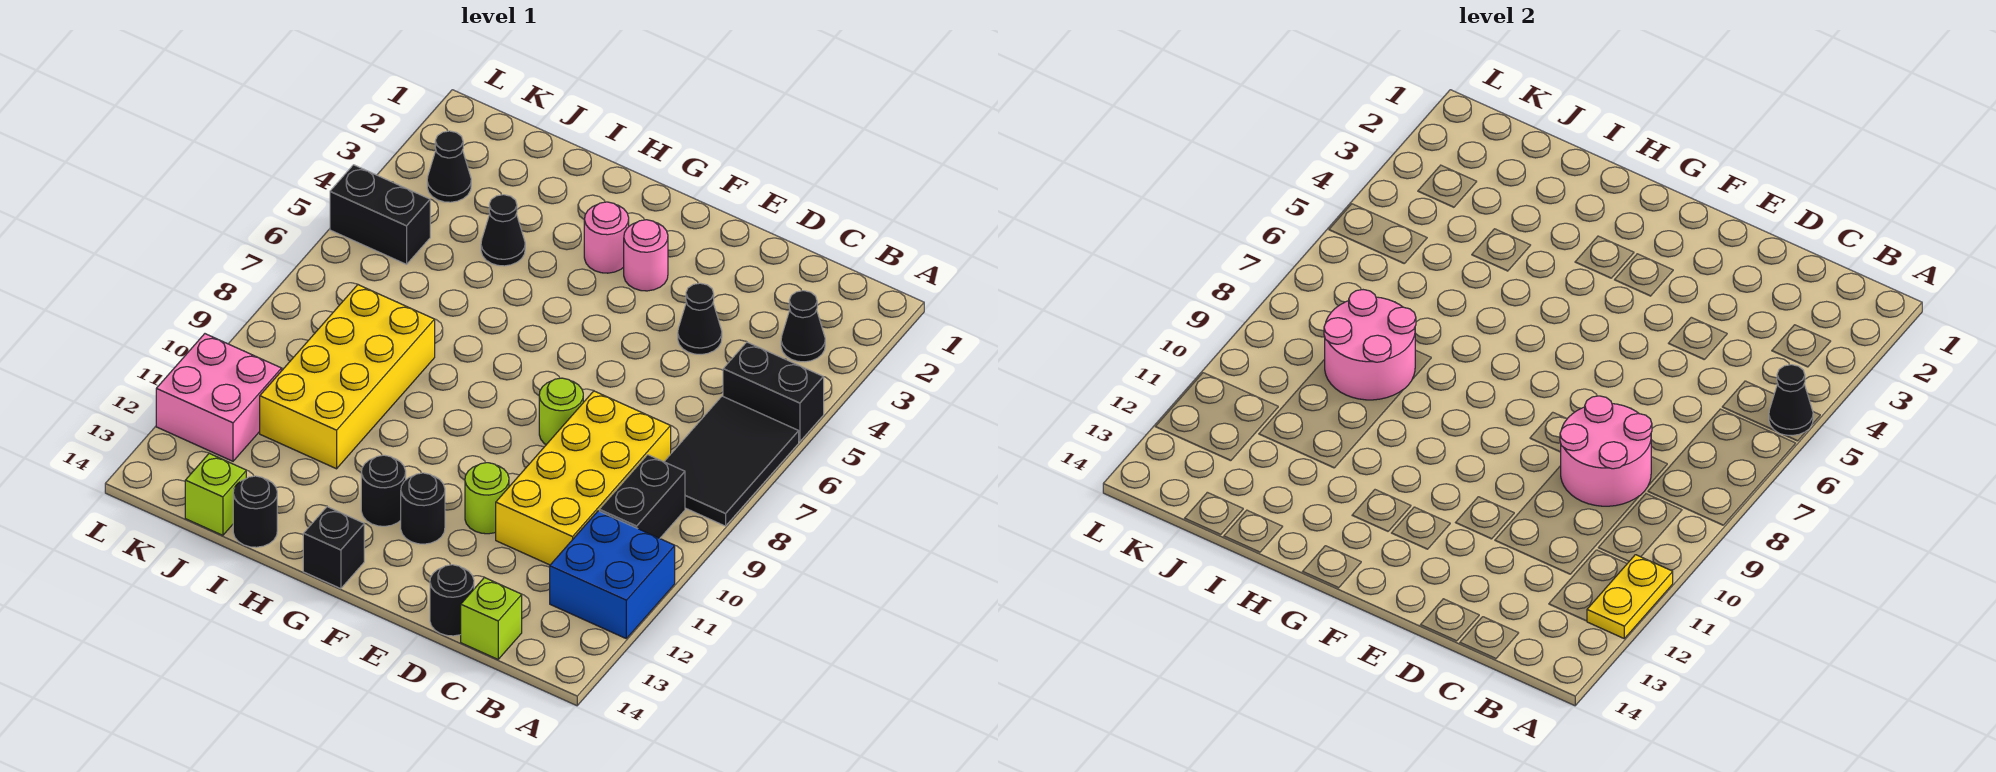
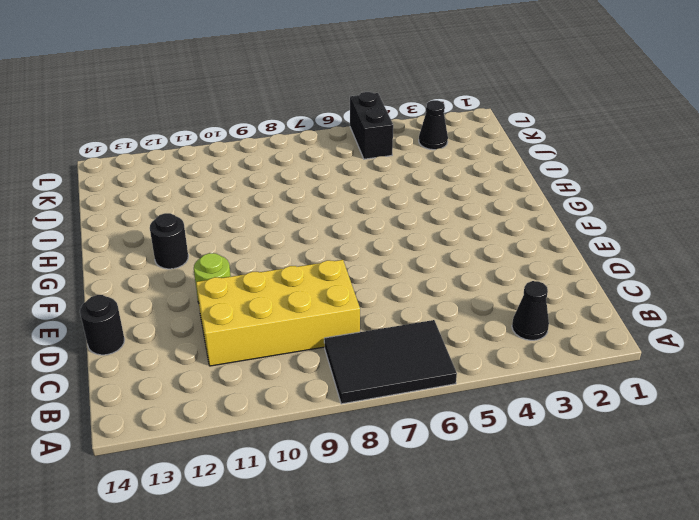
none -> black brick A5:B5 level 1
none -> blue brick A11:B12 level 1
none -> black brick B9:B10 level 1

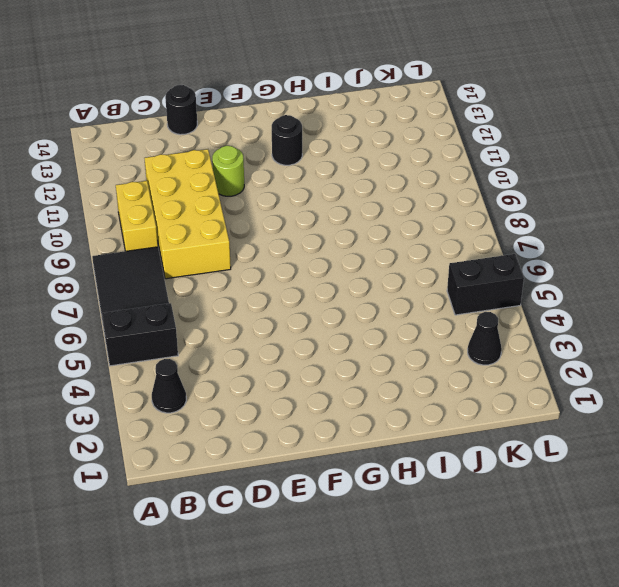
yellow brick B9:B10 level 1 -> black brick B9:B10 level 1
none -> blue brick A11:B12 level 1
none -> lime brick C14 level 1
none -> black cone D4 level 1

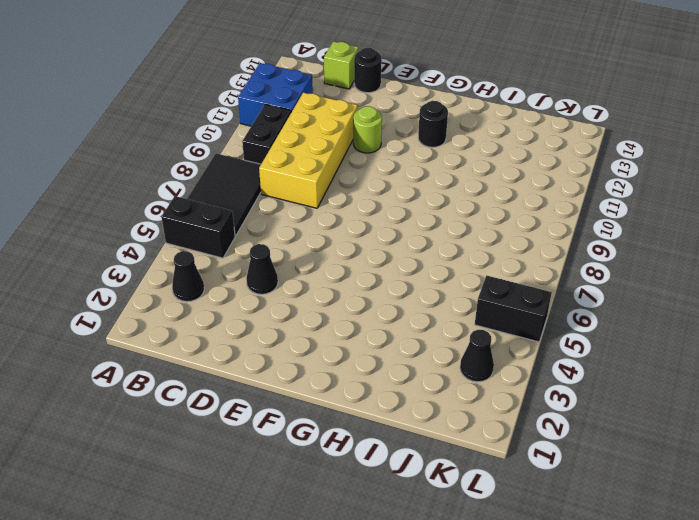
none -> lime round brick E8 level 1
none -> pink round brick F3 level 1
none -> black round brick F12 level 1

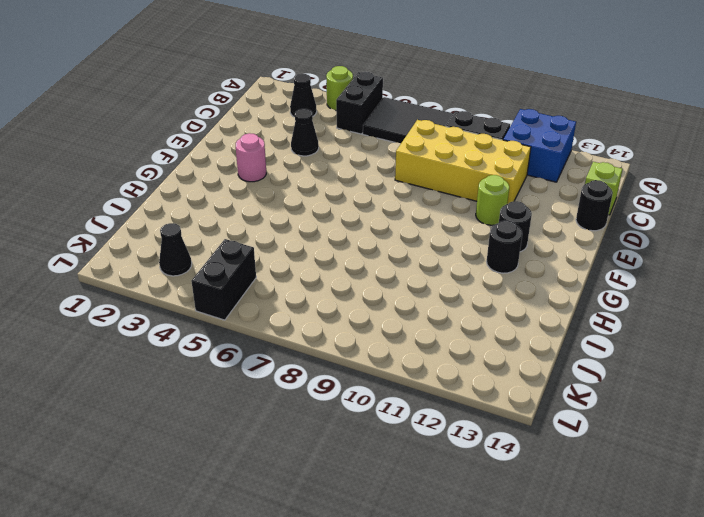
lime round brick A4 level 1 -> lime round brick E8 level 1
none -> pink round brick G3 level 1
none -> black brick G14 level 1
none -> black cone I4 level 1

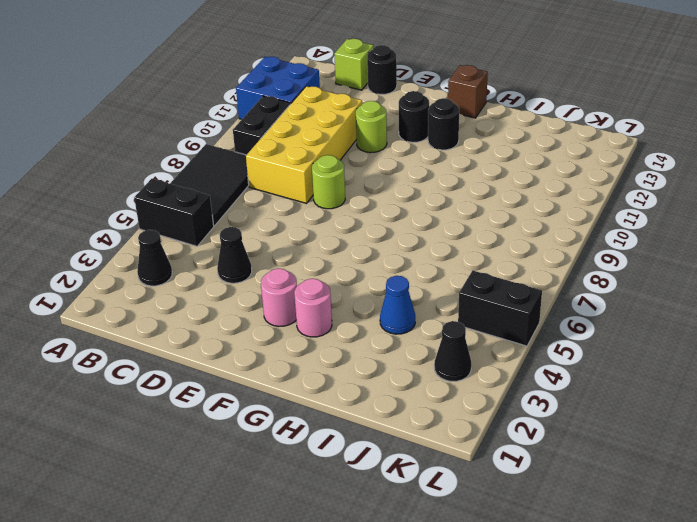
brown brick G14 level 1 -> black brick G14 level 1
blue cone I4 level 1 -> black cone I4 level 1
none -> yellow brick I8:J11 level 1
none -> black round brick I14 level 1
none -> lime brick J14 level 1

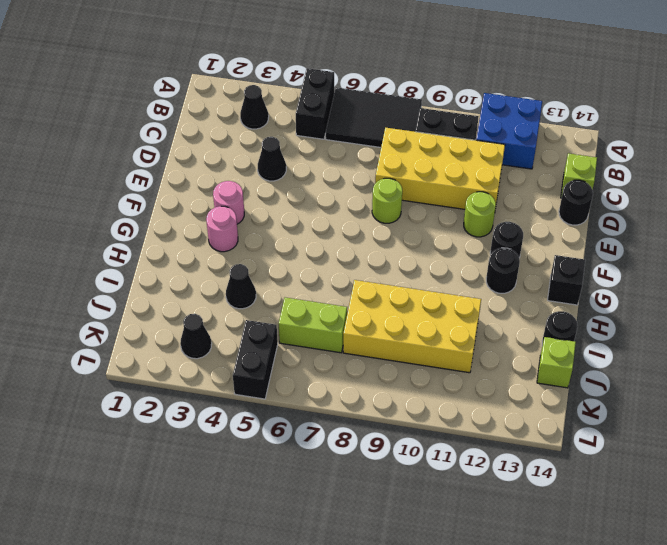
lime brick J6:J7 level 1 -> none
none -> pink brick K11:L12 level 1
none -> black cone A5 level 2
none -> yellow plate A11:A12 level 2

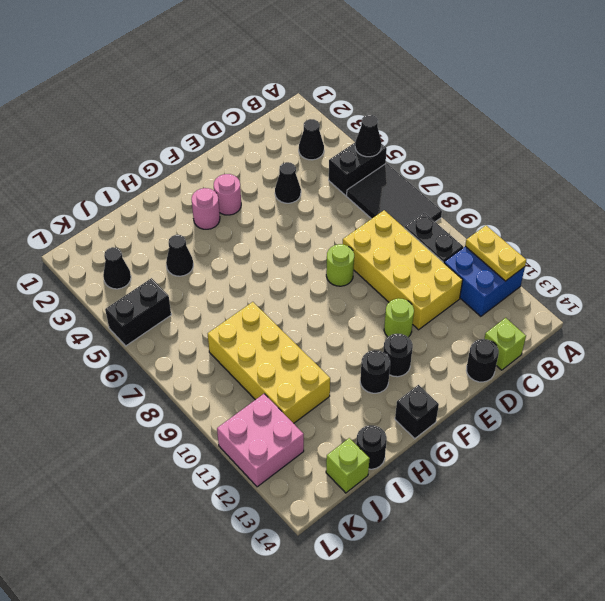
none -> pink round brick C8:D9 level 2
none -> pink round brick I8:J9 level 2

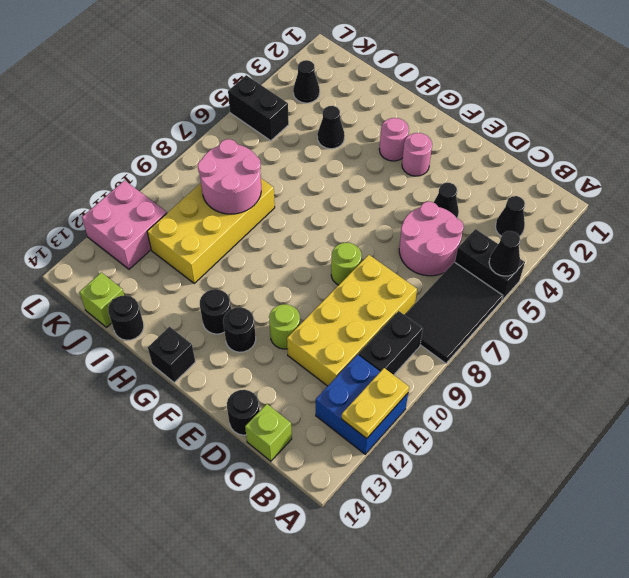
pink round brick C5:D6 level 1 -> pink round brick C8:D9 level 2

